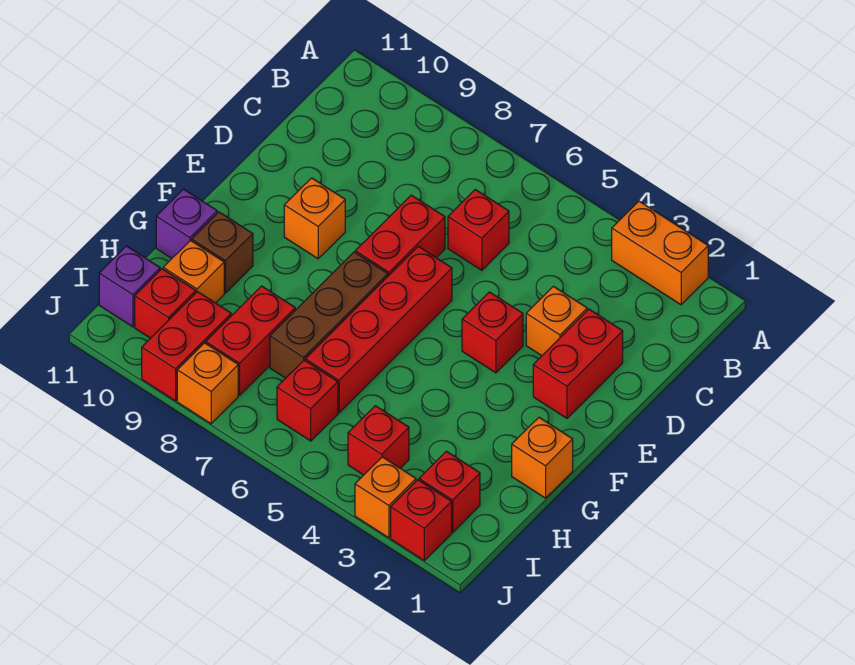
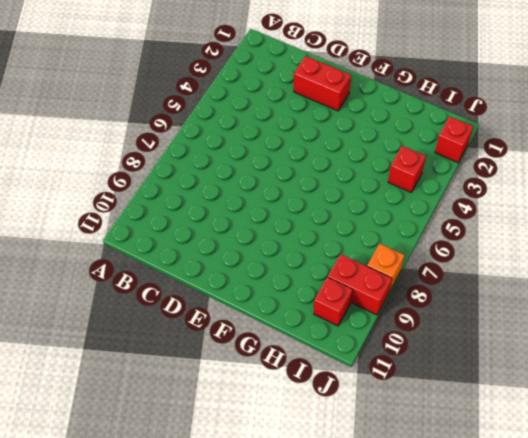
none -> orange brick A2:A3 level 1
none -> red brick C6 level 1
none -> orange brick D3 level 1

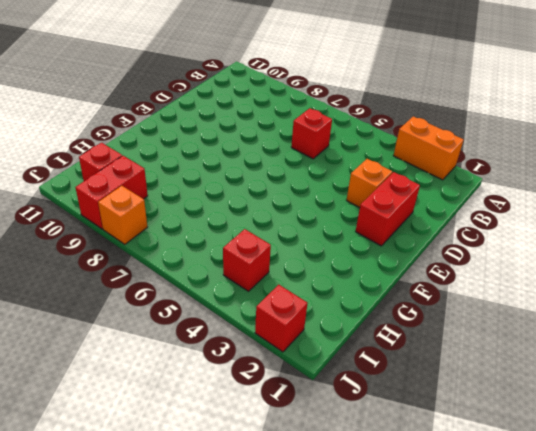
none -> red brick D7:E7 level 1
none -> red brick E4 level 1
none -> red brick E6:H6 level 1

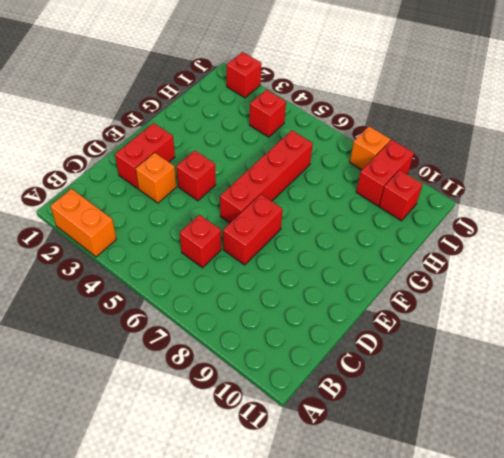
none -> orange brick E9 level 1
none -> brown brick F7:H7 level 1
none -> orange brick G1 level 1

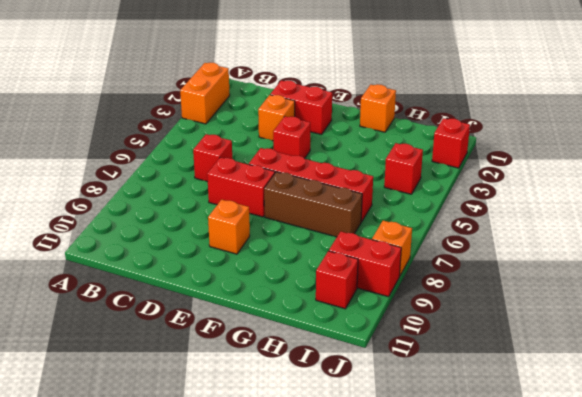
none -> brown brick G10 level 1
none -> purple brick G11 level 1
none -> red brick H8:I8 level 1

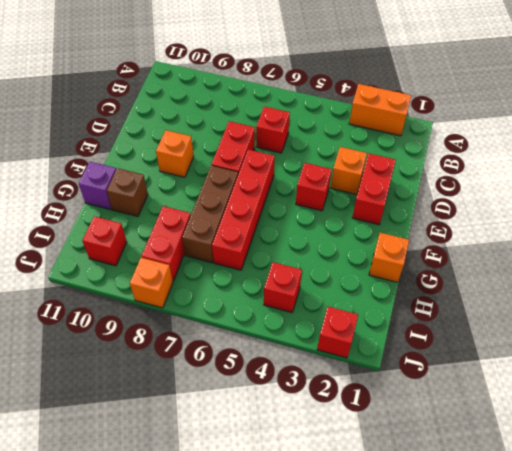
none -> orange brick H10 level 1
none -> red brick I2 level 1
none -> red brick I6 level 1

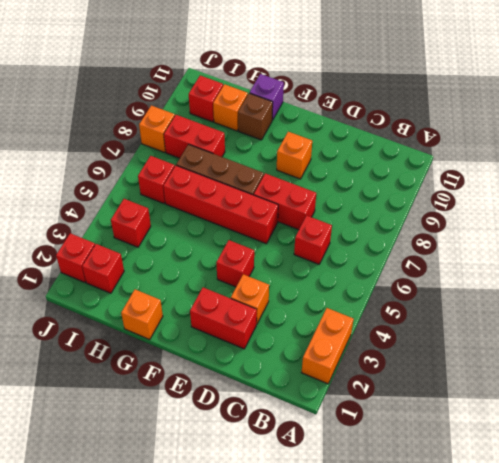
none -> red brick I9:J9 level 1
none -> purple brick I11 level 1
none -> orange brick J3 level 1

